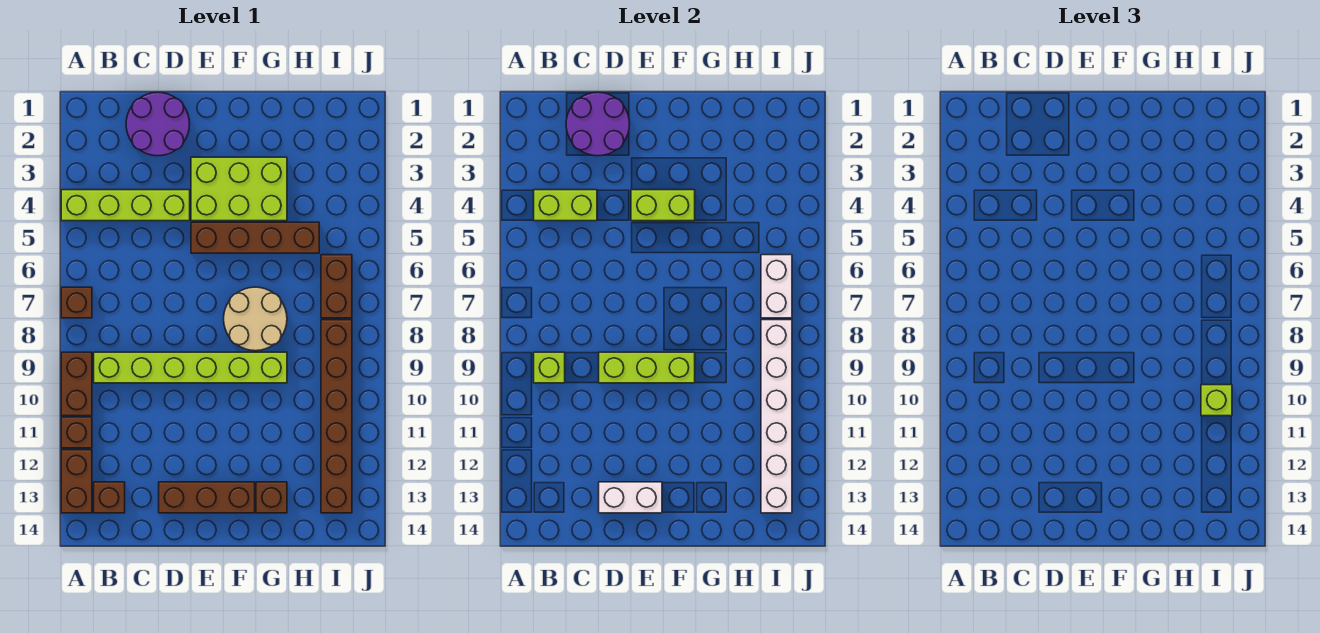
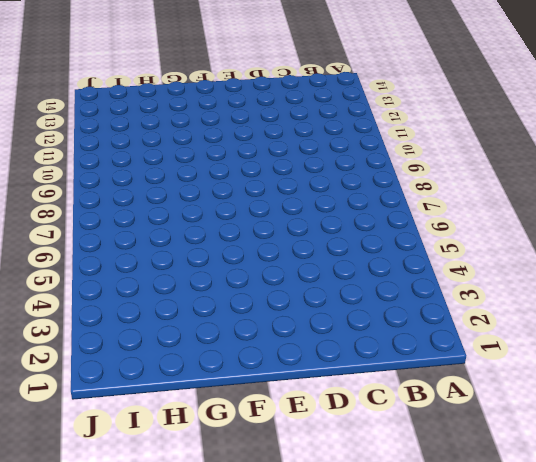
none -> lime brick A4:D4 level 1
none -> brown brick A7 level 1
none -> brown brick A9:A10 level 1

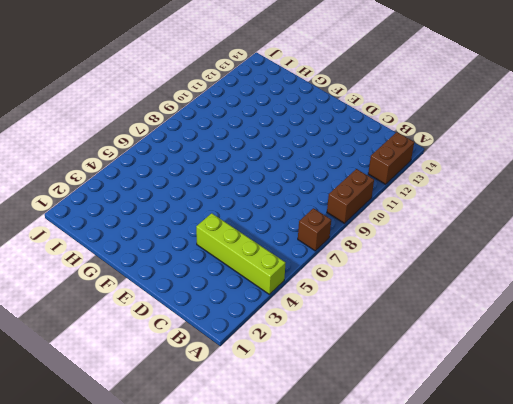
none -> brown brick A11 level 1
none -> lime brick B9:G9 level 1
none -> brown brick B13 level 1

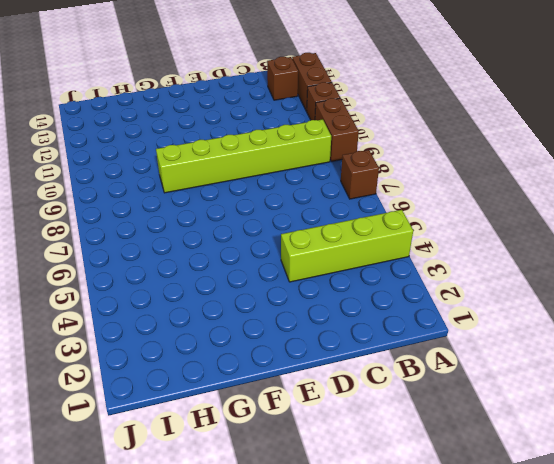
none -> purple round brick C1:D2 level 1
none -> brown brick D13:F13 level 1
none -> lime brick E3:G4 level 1

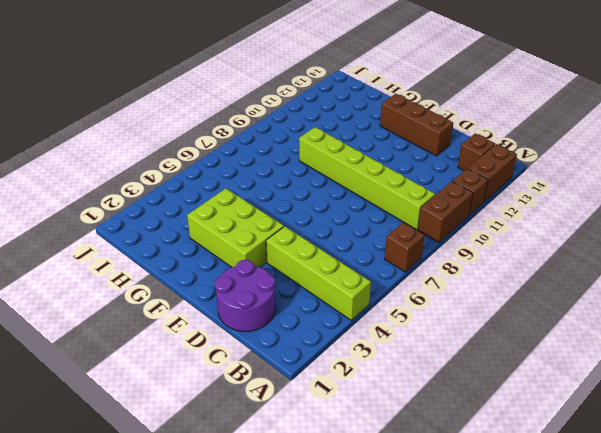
none -> brown brick E5:H5 level 1
none -> tan round brick F7:G8 level 1
none -> brown brick G13 level 1

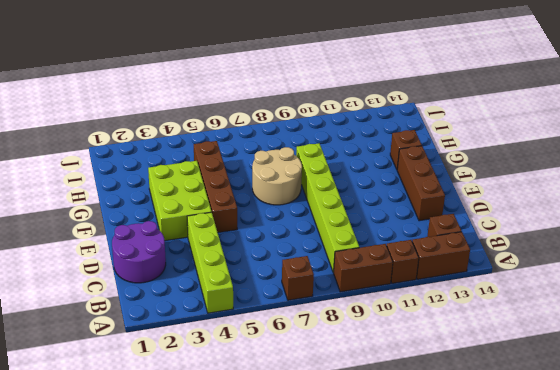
none -> brown brick I6:I7 level 1
none -> brown brick I8:I13 level 1
none -> lime brick B4:C4 level 2

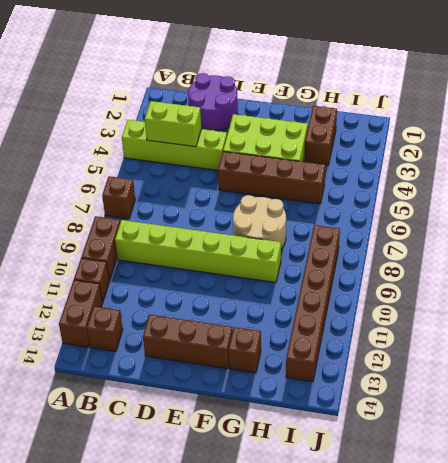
brown brick H2:H3 level 1 -> brown brick I6:I7 level 1
none -> lime brick B9 level 2
none -> purple round brick C1:D2 level 2
none -> lime brick D9:F9 level 2

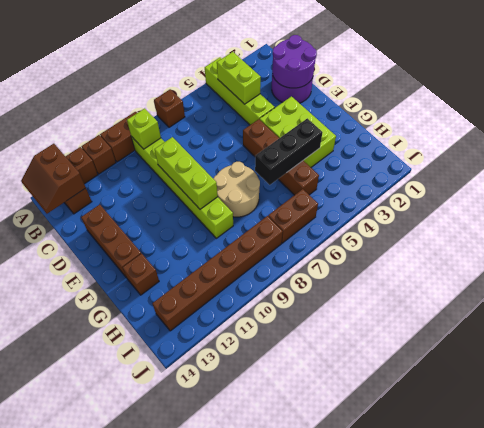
brown slope A13:B14 level 2 top 13 -> none
black brick G4:G6 level 2 -> none
none -> white brick D13:E13 level 2
none -> lime brick E4:F4 level 2
none -> white brick I6:I7 level 2

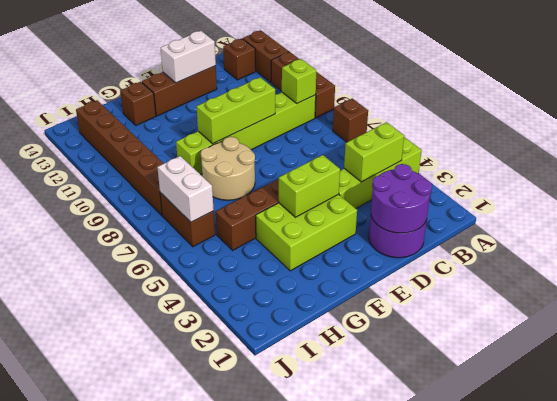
none -> white brick I8:I13 level 2
none -> lime brick I10 level 3

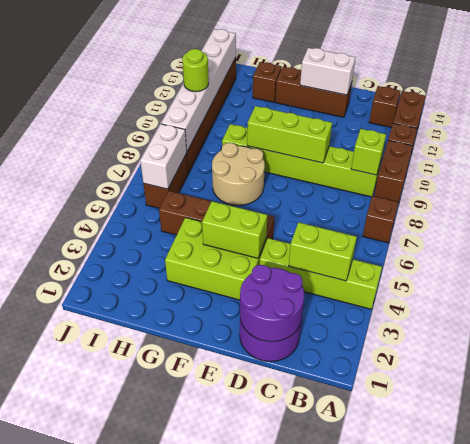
lime round brick I10 level 3 -> lime brick I10 level 3

